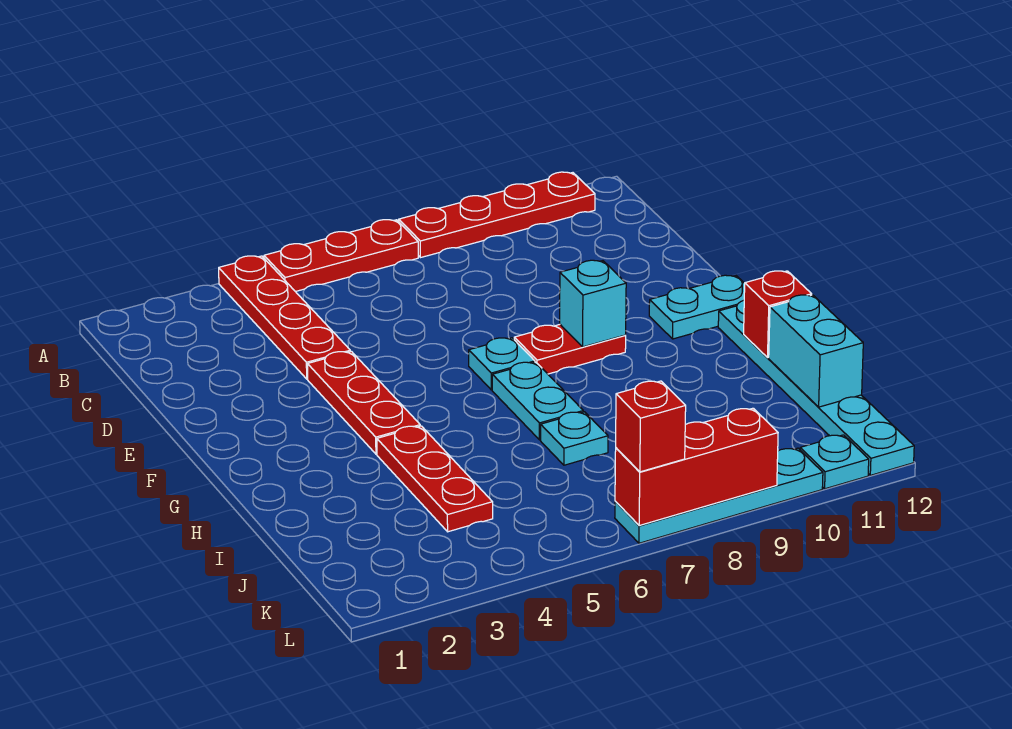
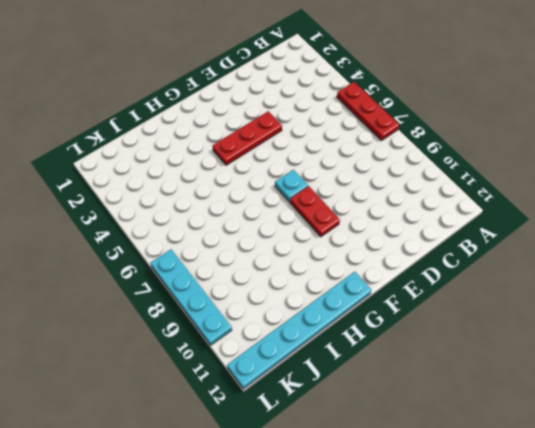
none -> red plate A4:D4 level 1
none -> red plate A8:A11 level 1
none -> cyan plate F11:F12 level 1

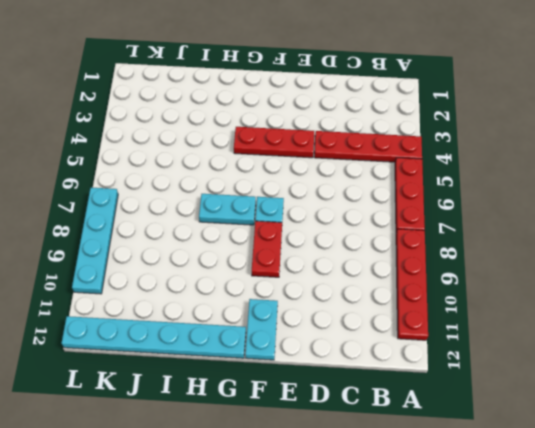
none -> red plate H4:J4 level 1
none -> cyan plate I7 level 1
none -> cyan plate L11 level 1

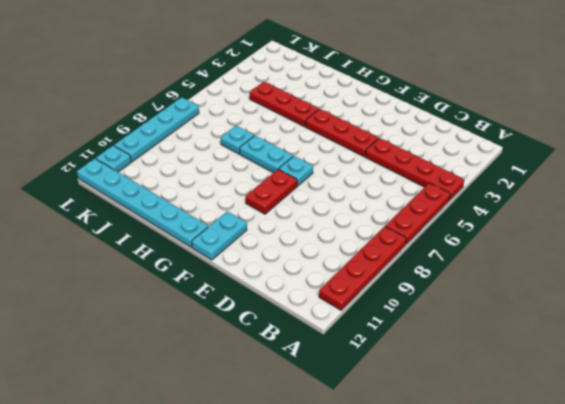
none -> cyan brick F9 level 2
none -> red brick H12 level 2
none -> cyan brick I12:J12 level 2

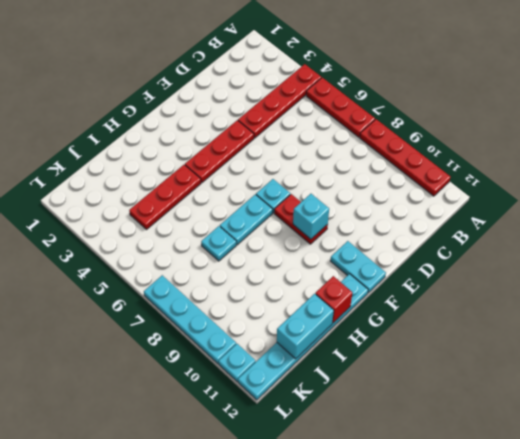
none -> red brick L7:L9 level 2
none -> red brick L7 level 3

